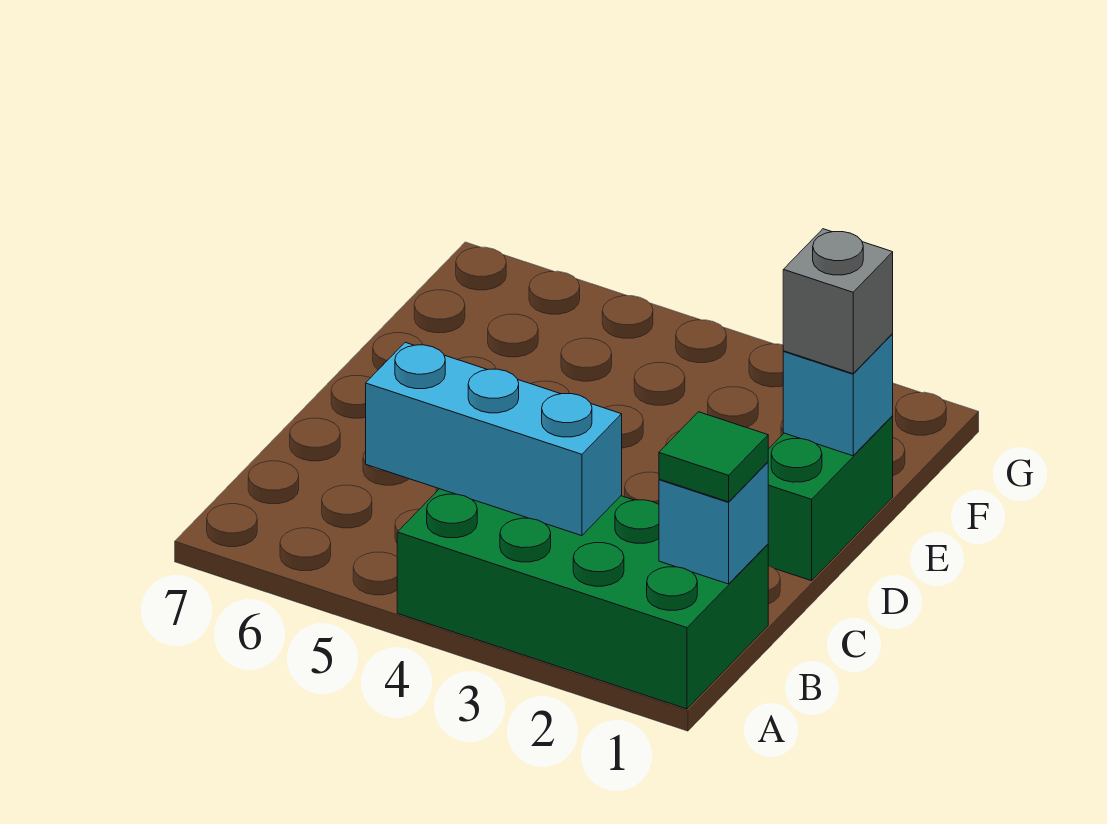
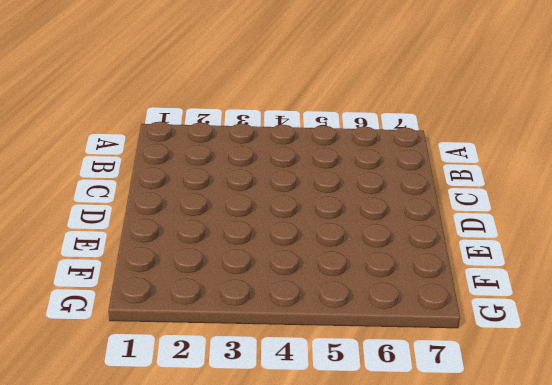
none -> green brick A1:B4 level 1
none -> green brick D1:E1 level 1

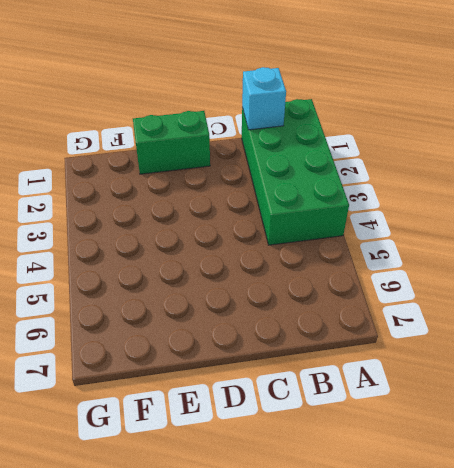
none -> cyan brick B3:B5 level 2
none -> cyan brick E1 level 2

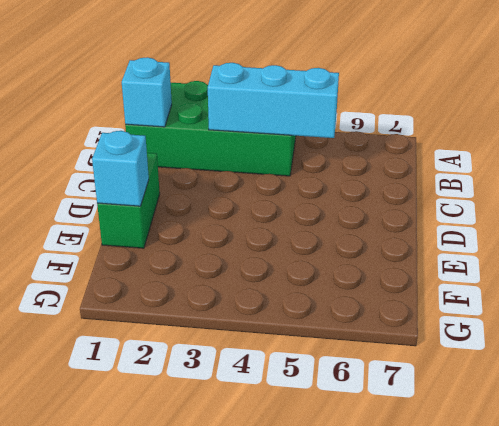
none -> green tile B1 level 3
none -> grey brick E1 level 3

